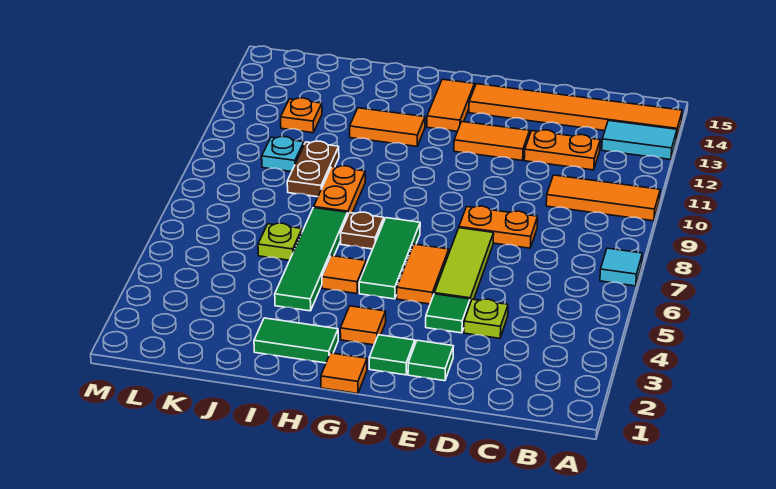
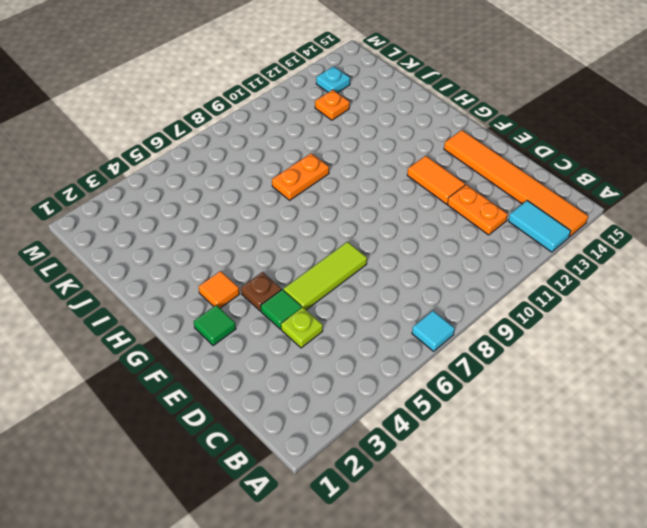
brown plate F4 level 1 -> brown plate H7 level 1
cyan plate L13 level 1 -> cyan plate K10 level 1
none -> orange tile A10:C10 level 1
none -> orange plate D8:E8 level 1
none -> green tile E2 level 1

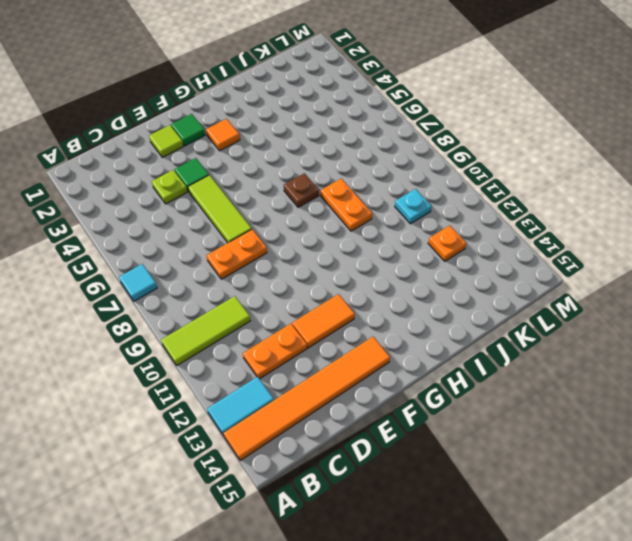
lime tile A10:C10 level 1 -> orange tile A10:C10 level 1
lime tile E2 level 1 -> green tile E2 level 1
none -> orange tile F5:F6 level 1
none -> orange tile G1 level 1
none -> green tile G5:G7 level 1

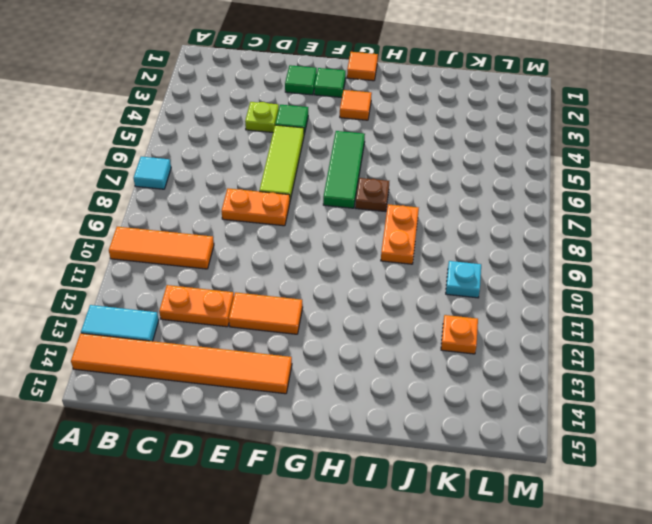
none -> orange tile F5:F6 level 1
none -> orange tile G13:G14 level 1
none -> green tile H2:I2 level 1

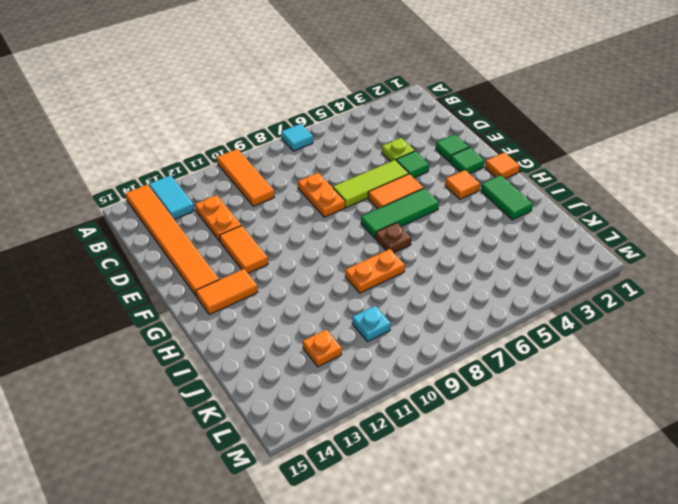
none -> orange tile H5 level 1
none -> orange tile H12:I12 level 1
none -> green tile I4:I7 level 1

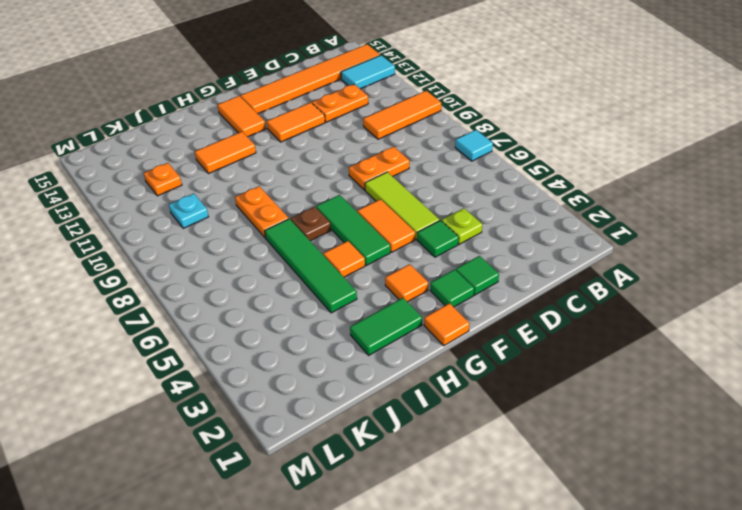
none -> lime plate J6 level 1
none -> brown plate J9:J10 level 1

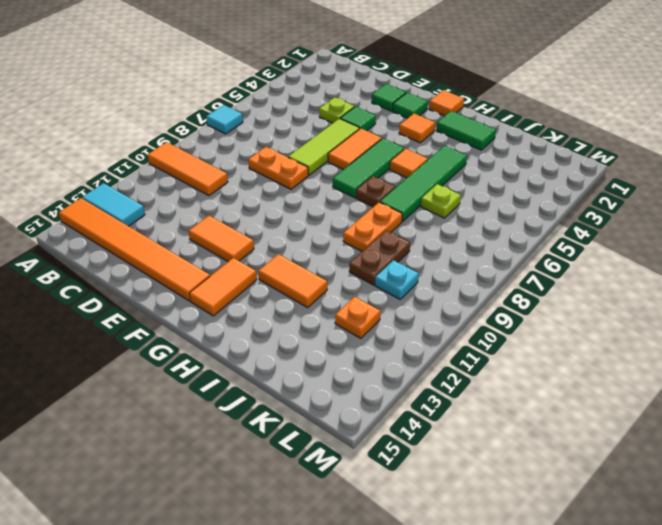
none -> orange plate C12:D12 level 1

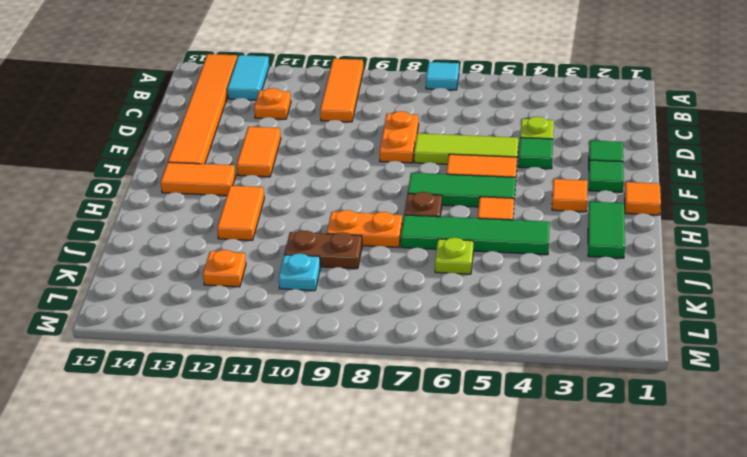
orange plate C12 level 1 -> orange plate C12:D12 level 1

